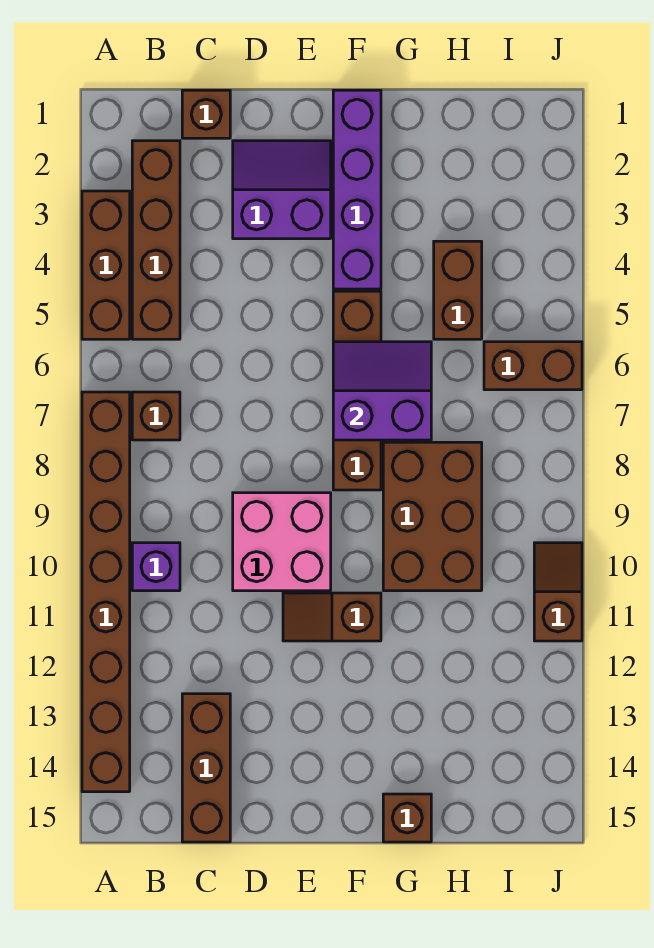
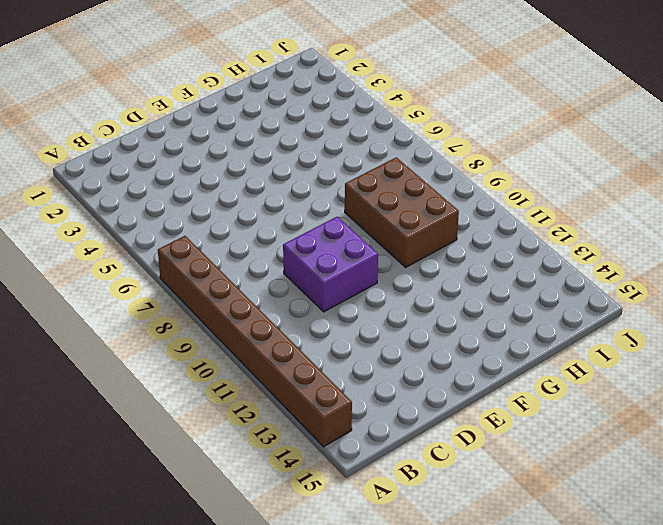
purple brick D9:E10 level 1 -> pink brick D9:E10 level 1
none -> brown brick A3:A5 level 1
none -> brown brick B2:B5 level 1
none -> brown brick B7 level 1

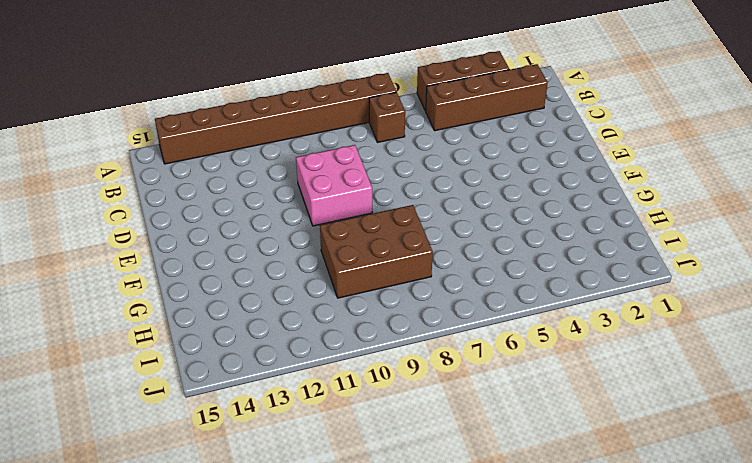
none -> purple brick B10 level 1
none -> brown brick C1 level 1
none -> brown brick C13:C15 level 1

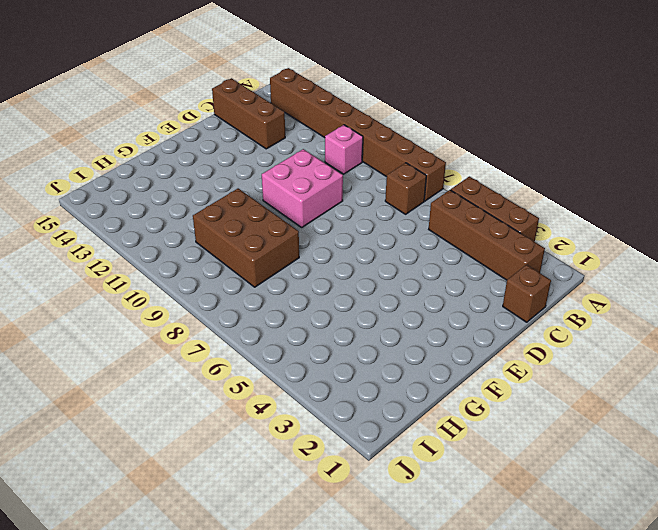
pink brick B10 level 1 -> purple brick B10 level 1
none -> purple slope D2:E3 level 1 top 3
none -> brown slope E11:F11 level 1 top F
none -> purple brick F1:F4 level 1

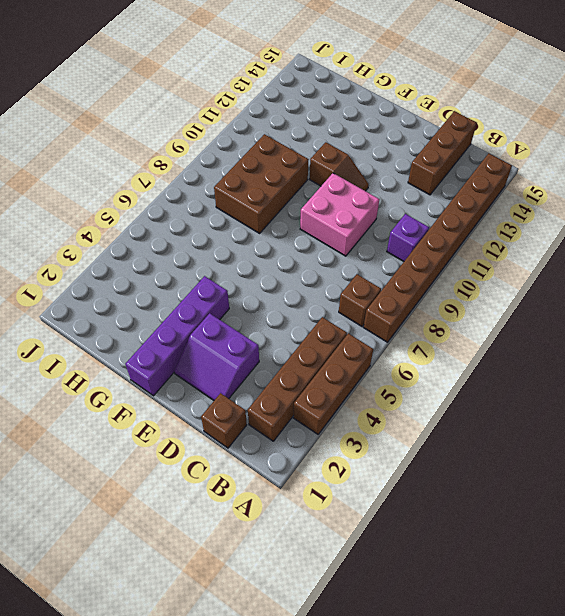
none -> brown brick F5:F8 level 1
none -> brown brick G15 level 1
none -> brown brick H4:H5 level 1

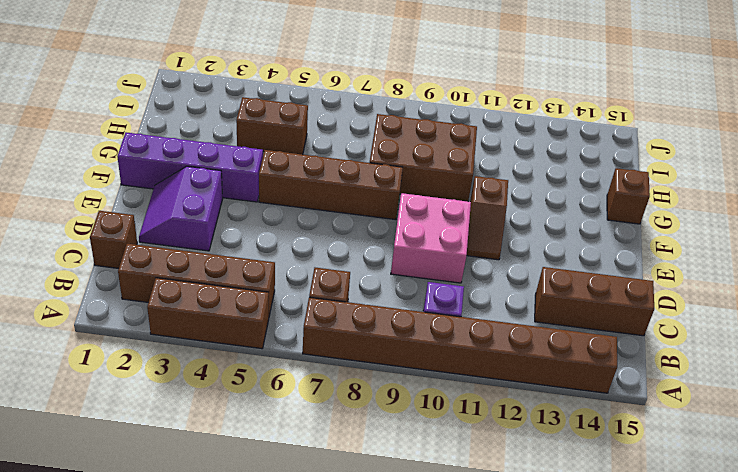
none -> brown brick I6:J6 level 1
none -> brown slope J10:J11 level 1 top 11
none -> purple slope F6:G7 level 2 top 7

